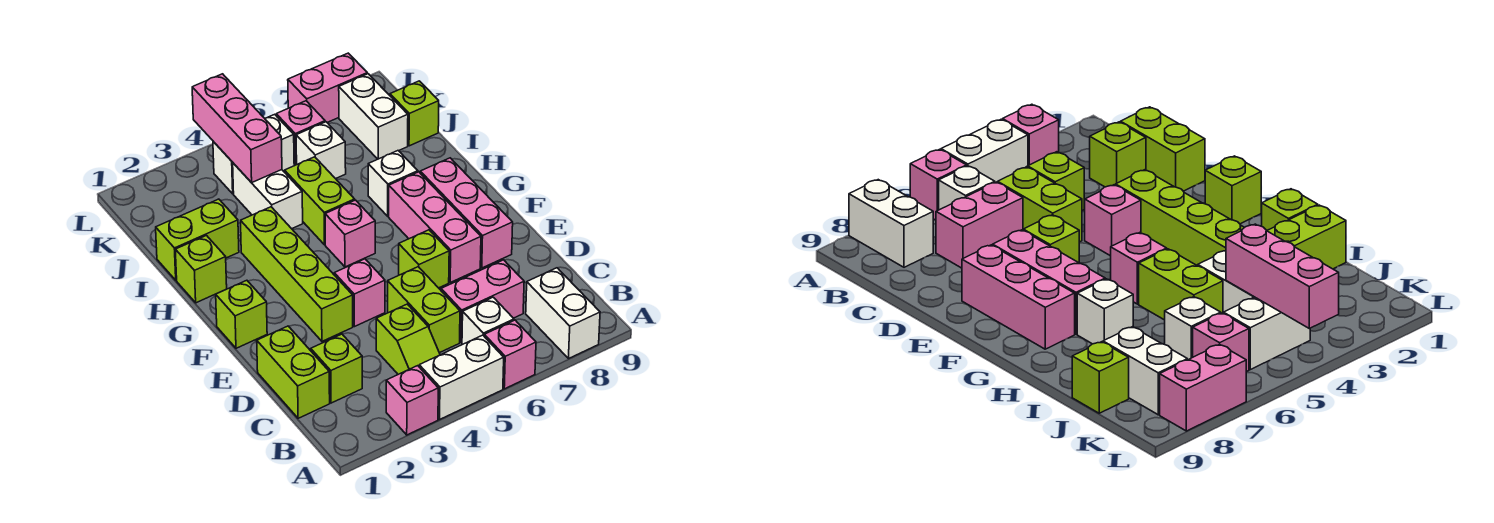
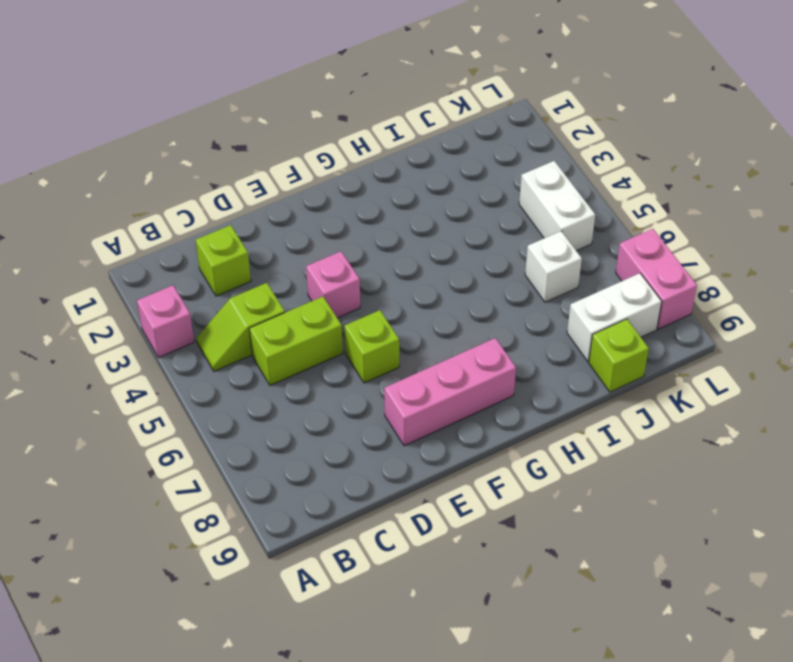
none -> white brick A4:A5 level 1
none -> pink brick A6 level 1
none -> white brick A8:B8 level 1

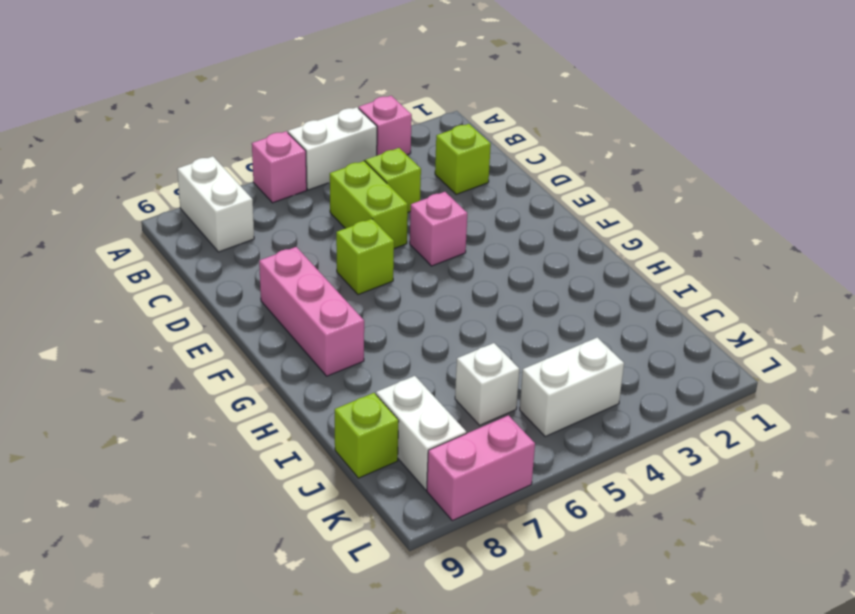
none -> white brick B6 level 1
none -> lime brick C1:D1 level 1
none -> pink brick C6:C7 level 1

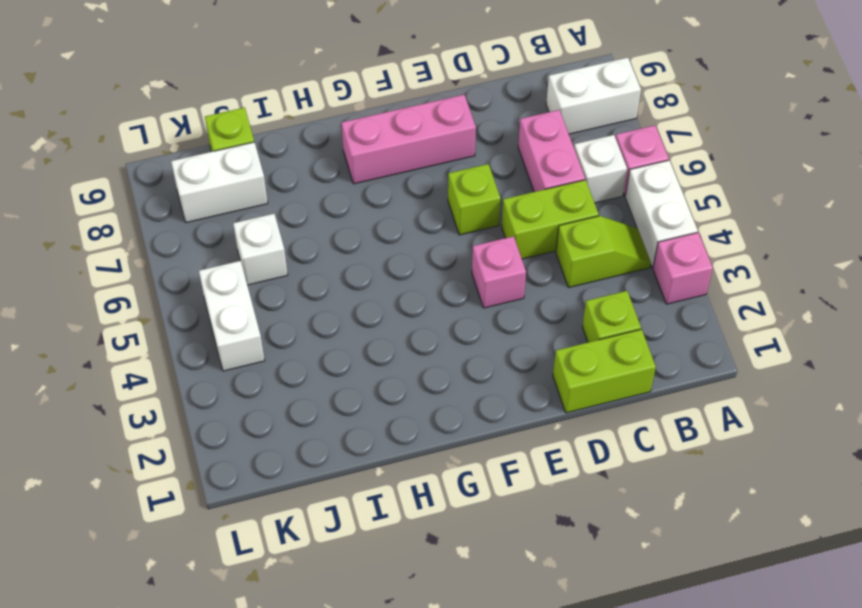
none -> lime brick E3:H3 level 1
none -> pink brick E7:G7 level 1
none -> lime brick F1 level 1

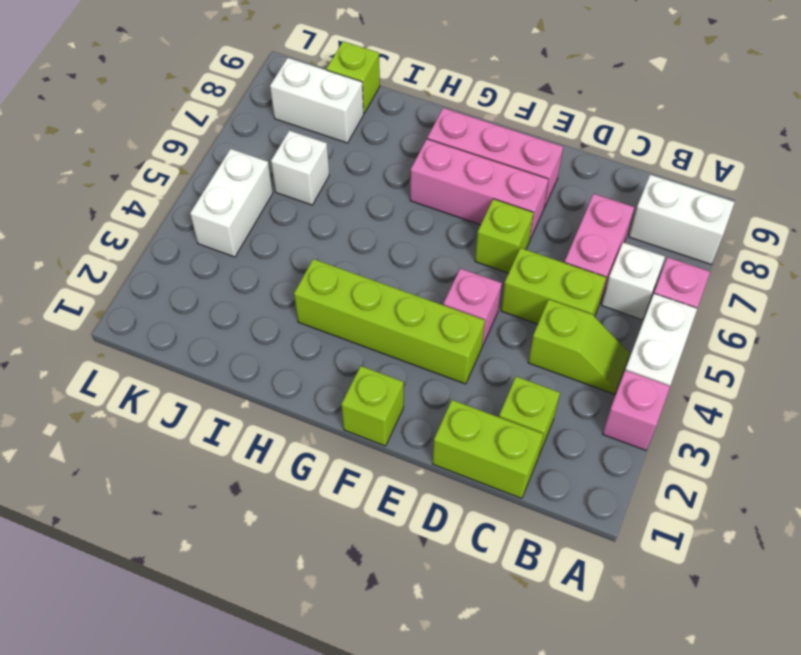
none -> pink brick G5 level 1
none -> lime brick H1 level 1
none -> lime brick H5:I5 level 1

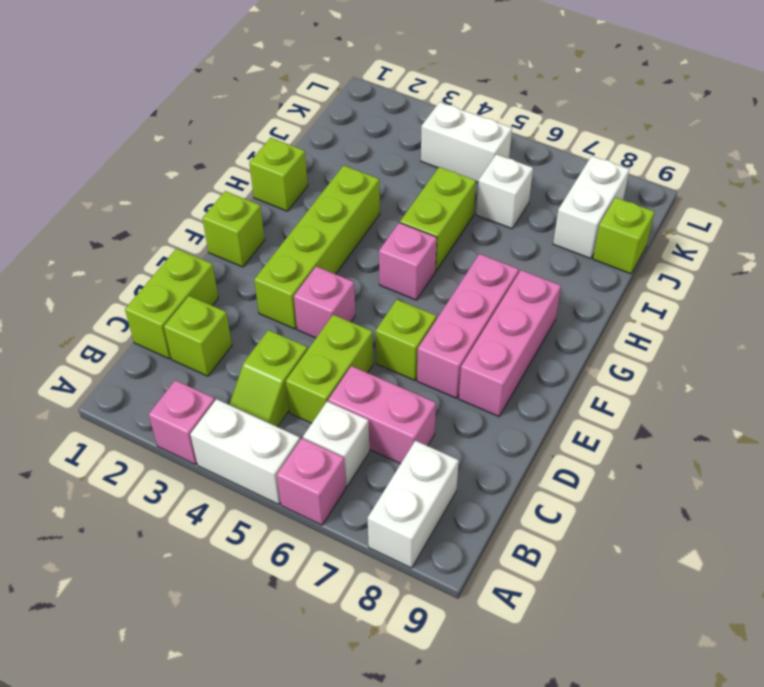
none -> white brick H7 level 1
none -> lime brick I1:I2 level 1
none -> white brick I4:J4 level 1

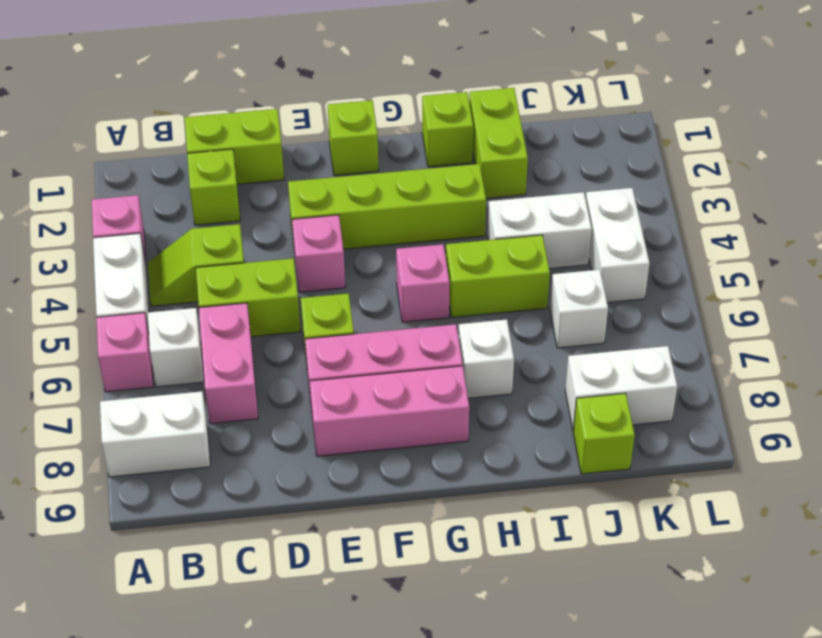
none -> pink brick K6 level 1
none -> pink brick L7:L8 level 1
none -> pink brick J4:L4 level 2

